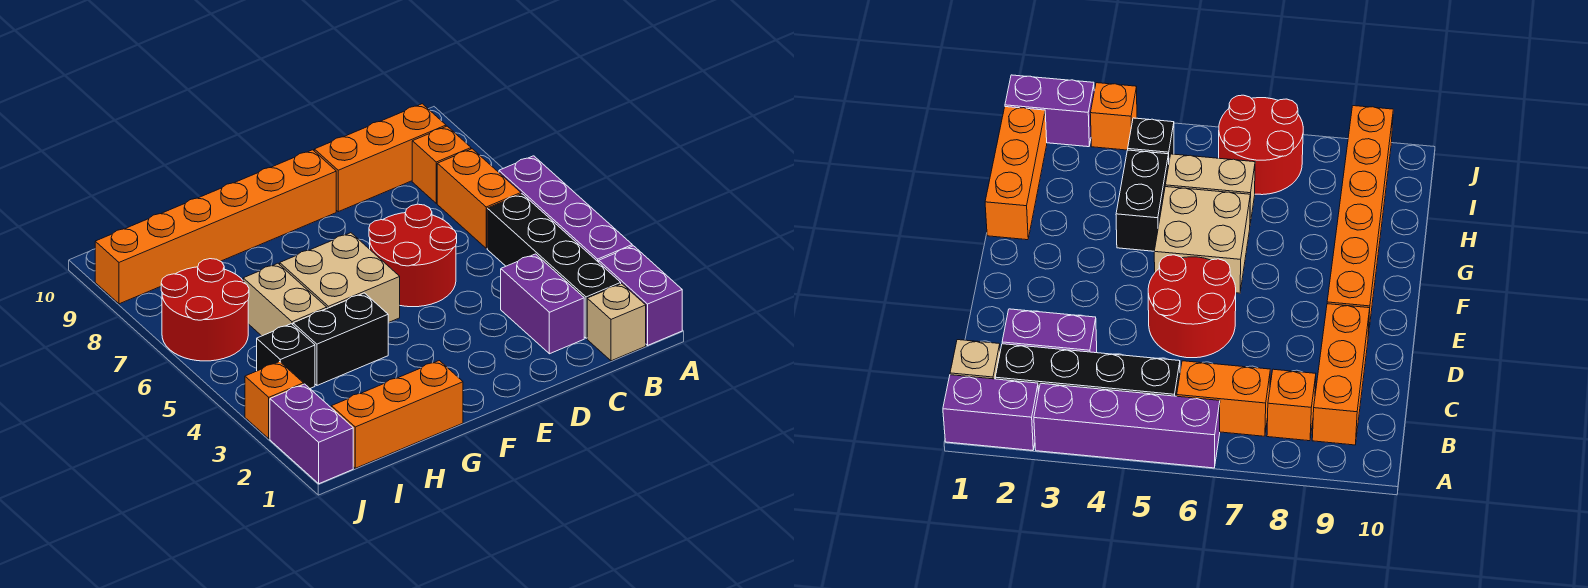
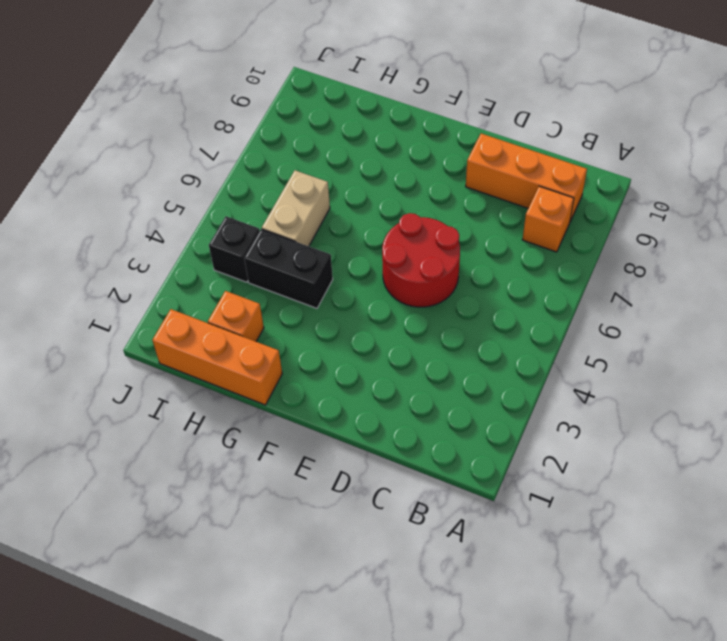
orange brick H2 level 1 -> orange brick J3 level 1
none -> purple brick A1:A2 level 1
none -> purple brick A3:A6 level 1
none -> tan brick B1 level 1

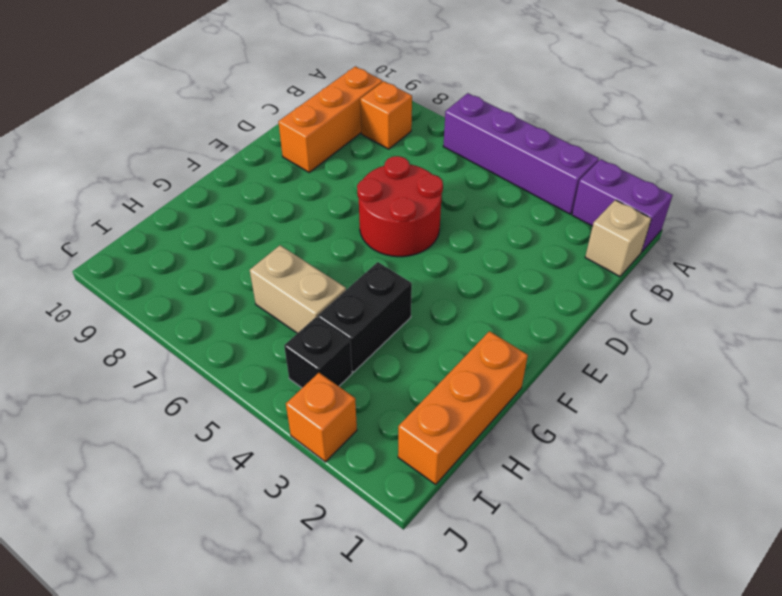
none -> black brick B2:B5 level 1
none -> orange brick B6:B7 level 1
none -> purple brick C2:C3 level 1

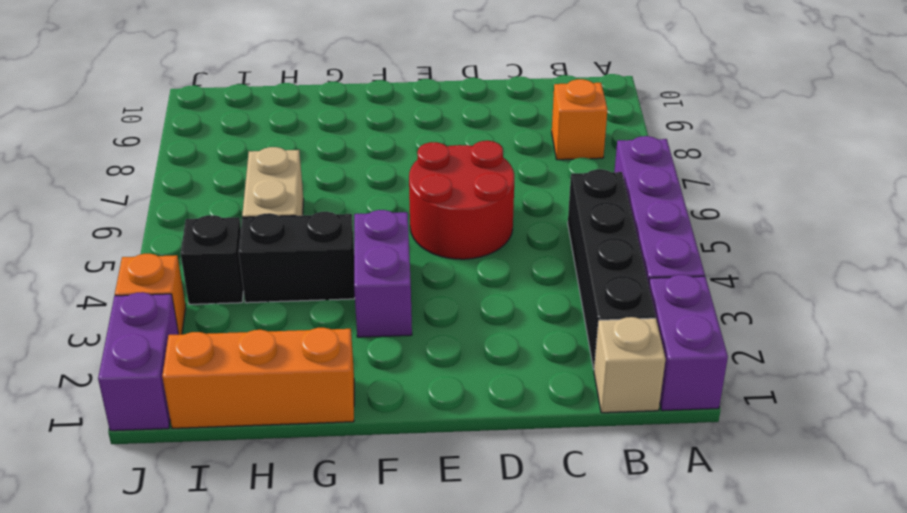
purple brick F3:F4 level 1 -> purple brick C2:C3 level 1
none -> orange brick B6:B7 level 1
none -> orange brick B9:D9 level 1
none -> orange brick E9:J9 level 1

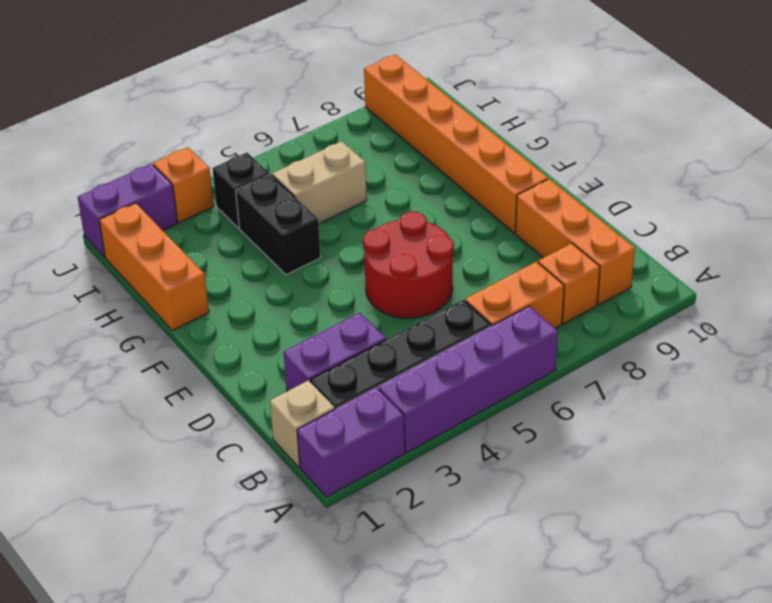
none -> tan brick F5:G6 level 1
none -> red round brick I6:J7 level 1

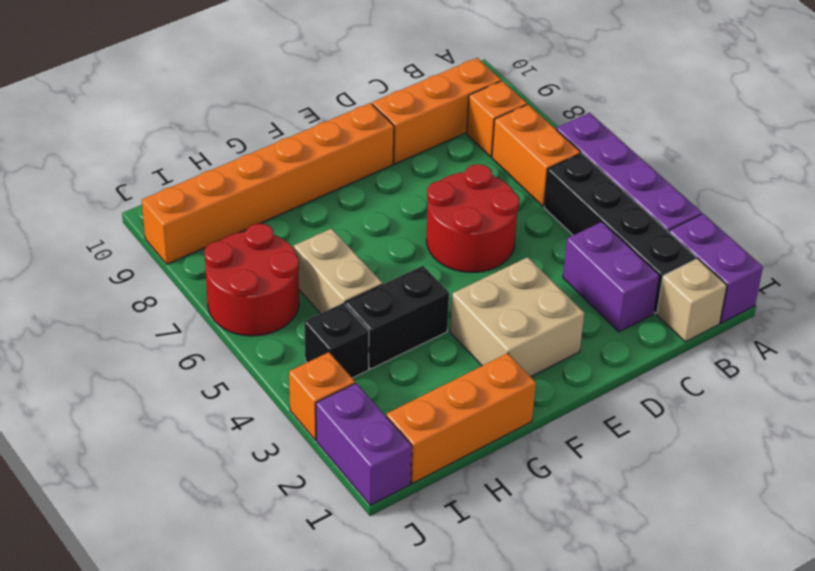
tan brick E2:F3 level 1 -> tan brick F5:G6 level 1

